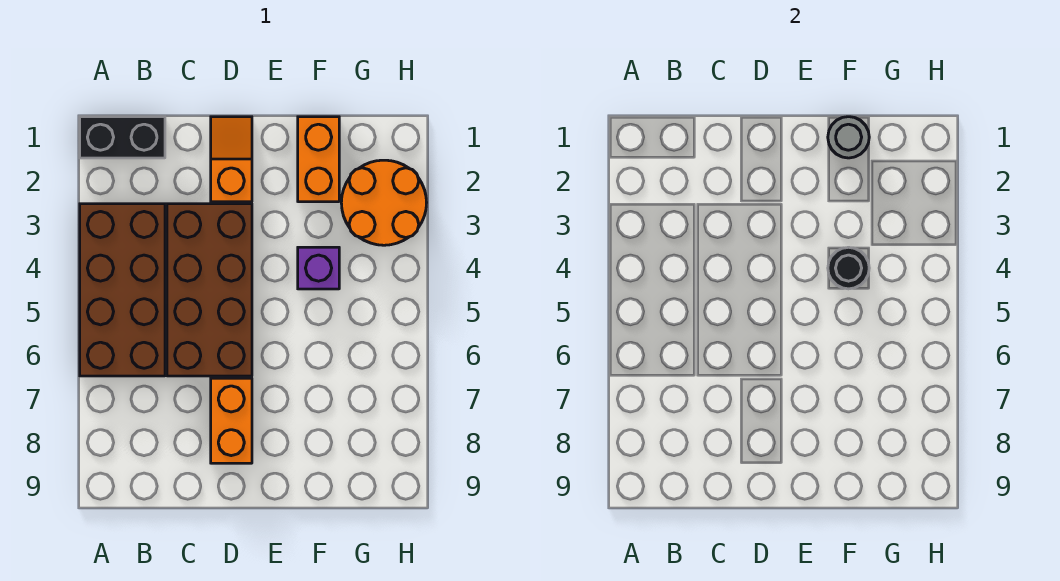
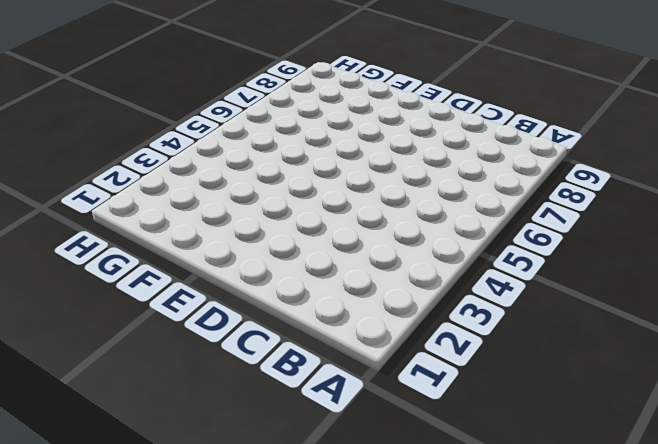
none -> black brick A1:B1 level 1
none -> brown brick A3:B6 level 1

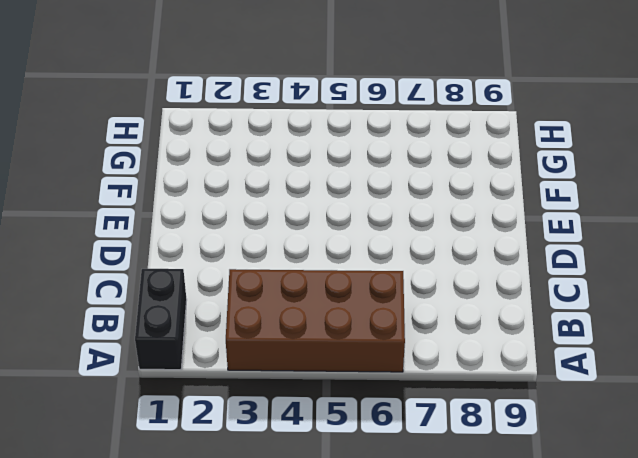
none -> brown brick C3:D6 level 1
none -> orange slope D1:D2 level 1 top 2

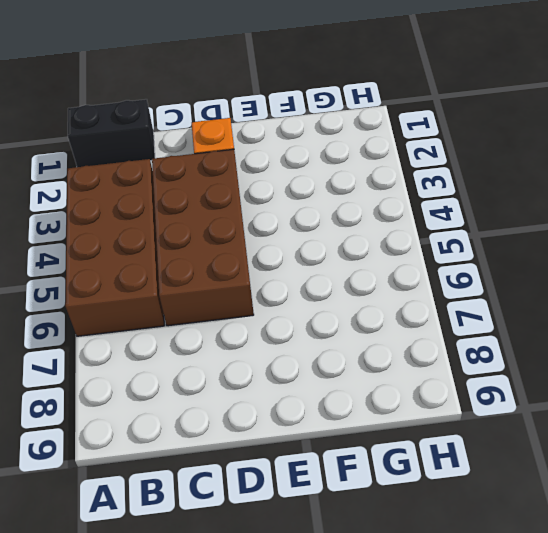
none -> orange brick D7:D8 level 1
none -> orange brick F1:F2 level 1

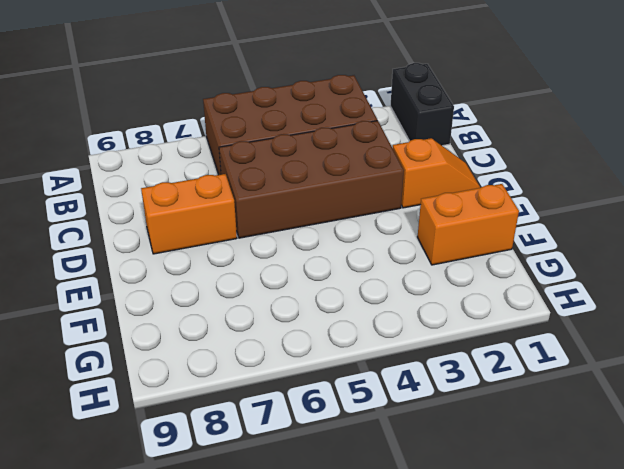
none -> purple brick F4 level 1
none -> orange round brick G2:H3 level 1

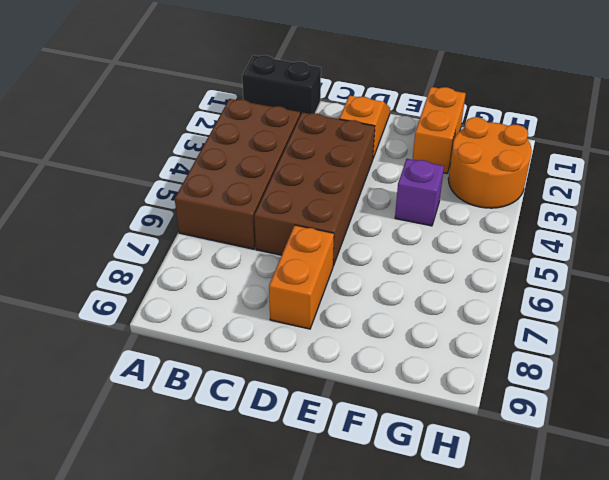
none -> grey round brick F1 level 2
none -> black round brick F4 level 2

